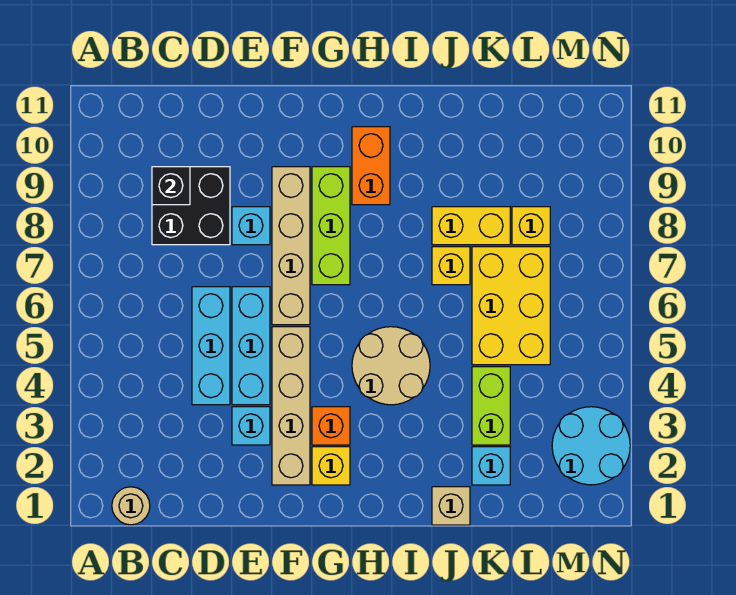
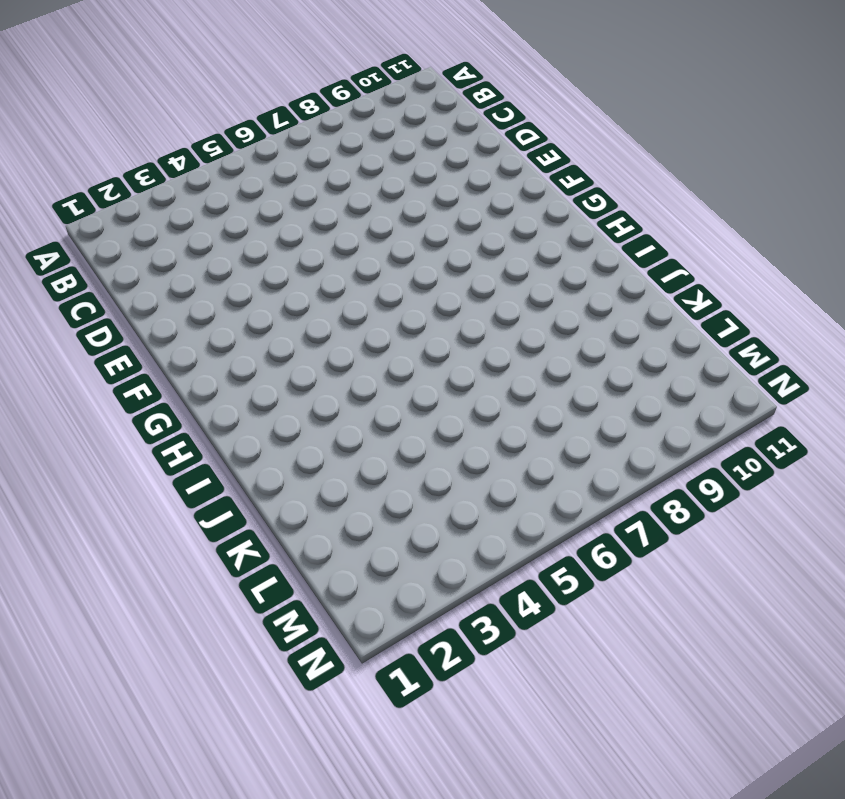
none -> tan round brick B1 level 1
none -> black brick C8:D9 level 1
none -> cyan brick D4:D6 level 1

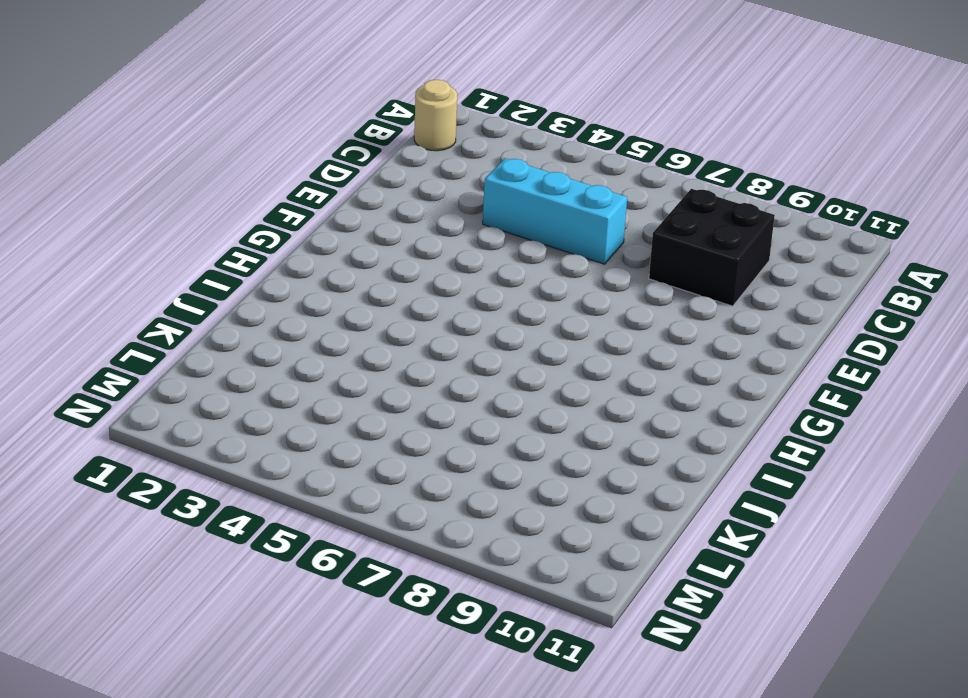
none -> cyan brick E3 level 1
none -> cyan brick E4:E6 level 1
none -> cyan brick E8 level 1

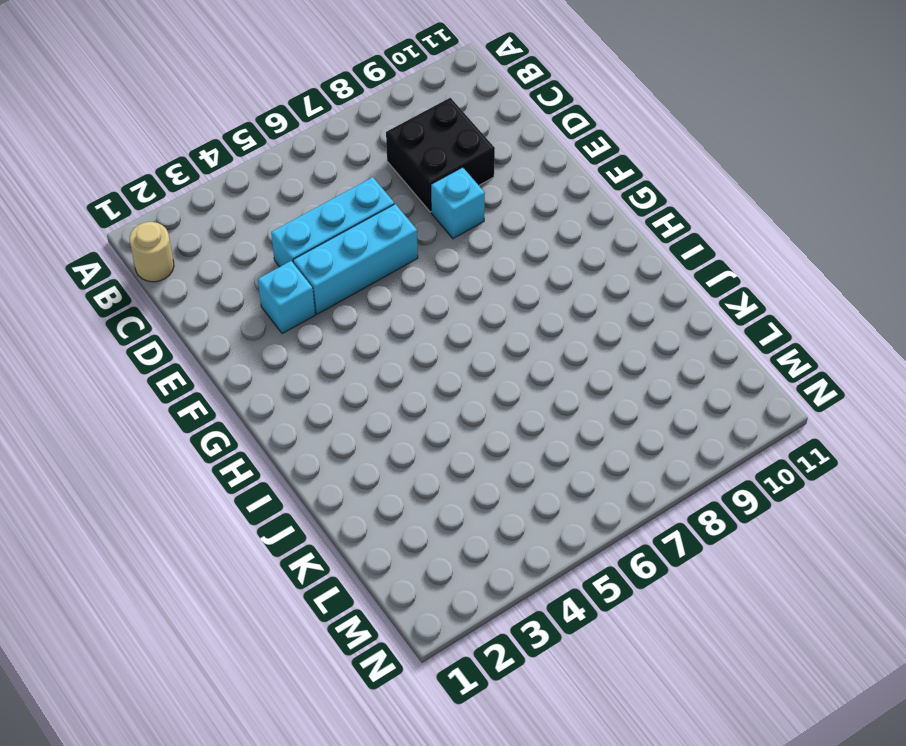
none -> tan brick F2:F5 level 1
none -> tan brick F6:F9 level 1
none -> yellow brick G2 level 1

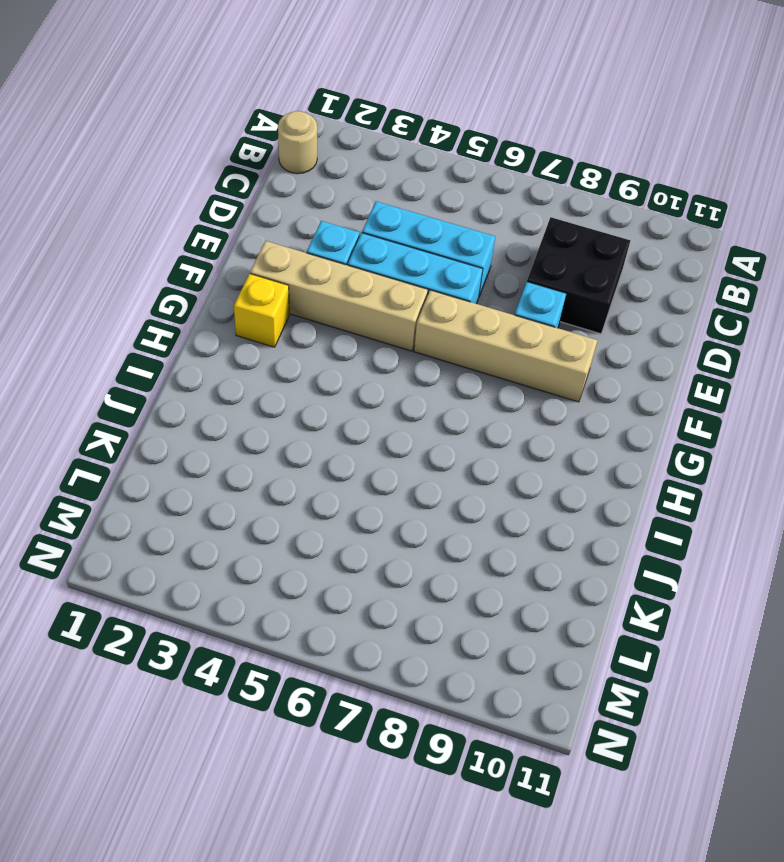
none -> orange brick G3 level 1
none -> lime brick G7:G9 level 1
none -> tan round brick H4:I5 level 1

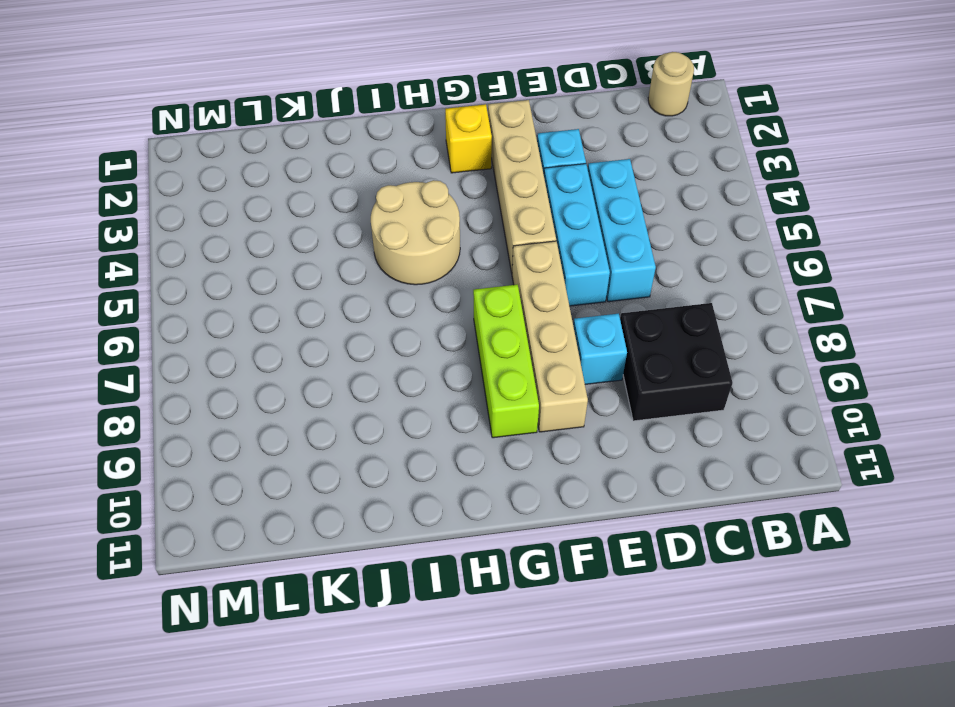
none -> orange brick G3 level 1
none -> orange brick H9:H10 level 1
none -> tan brick J1 level 1

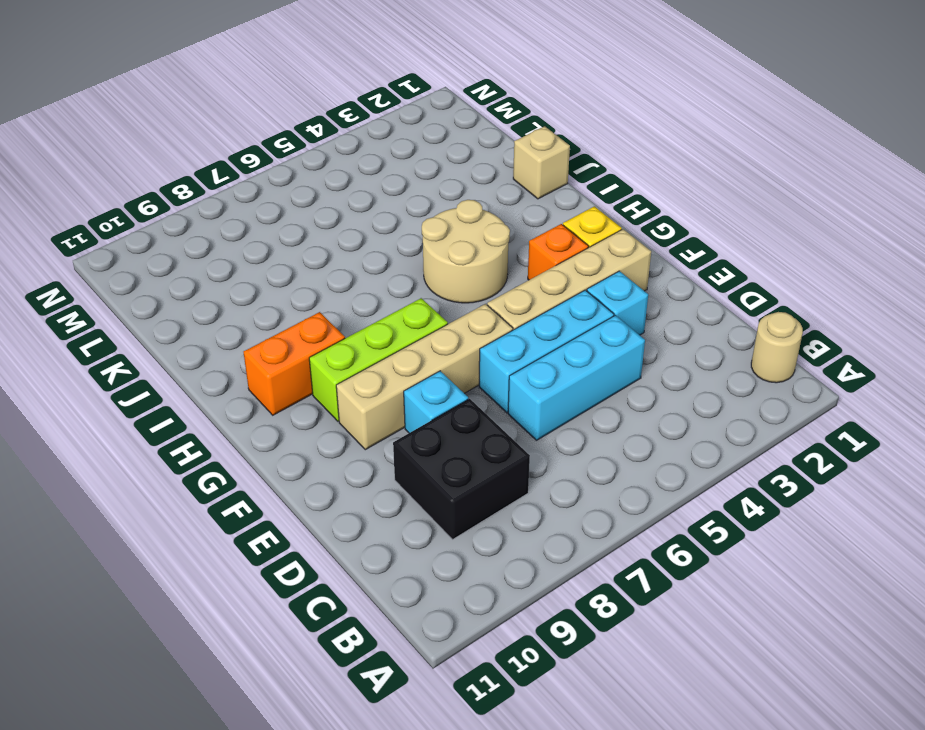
none -> yellow brick J7 level 1
none -> yellow brick J8:K8 level 1
none -> cyan brick K2 level 1

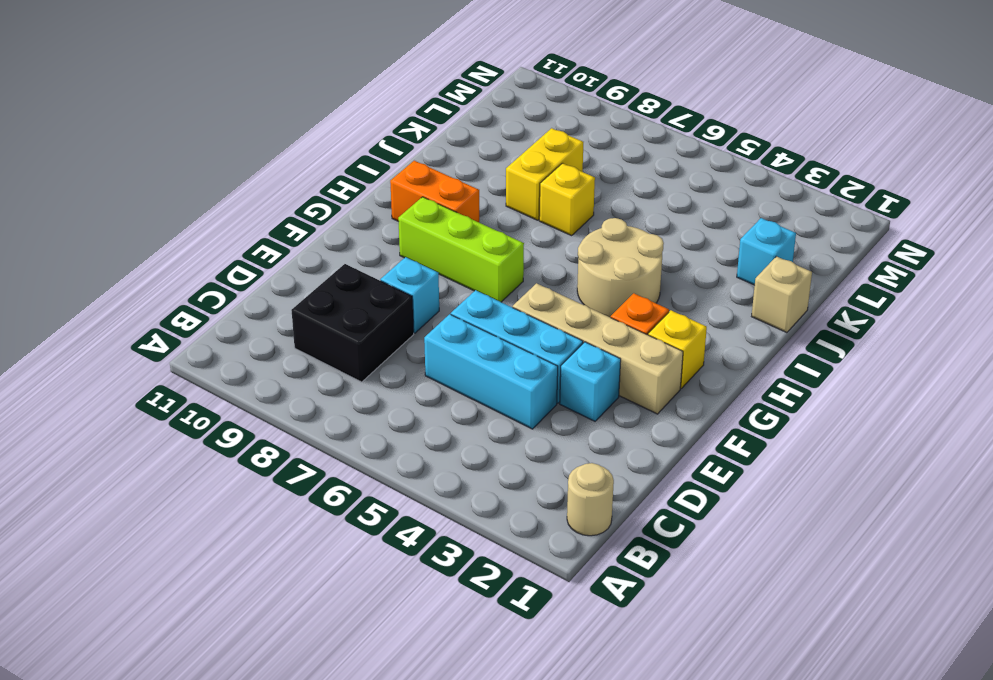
none -> tan brick F6:F9 level 1
none -> lime brick K3:K4 level 1
none -> yellow brick K5:L7 level 1

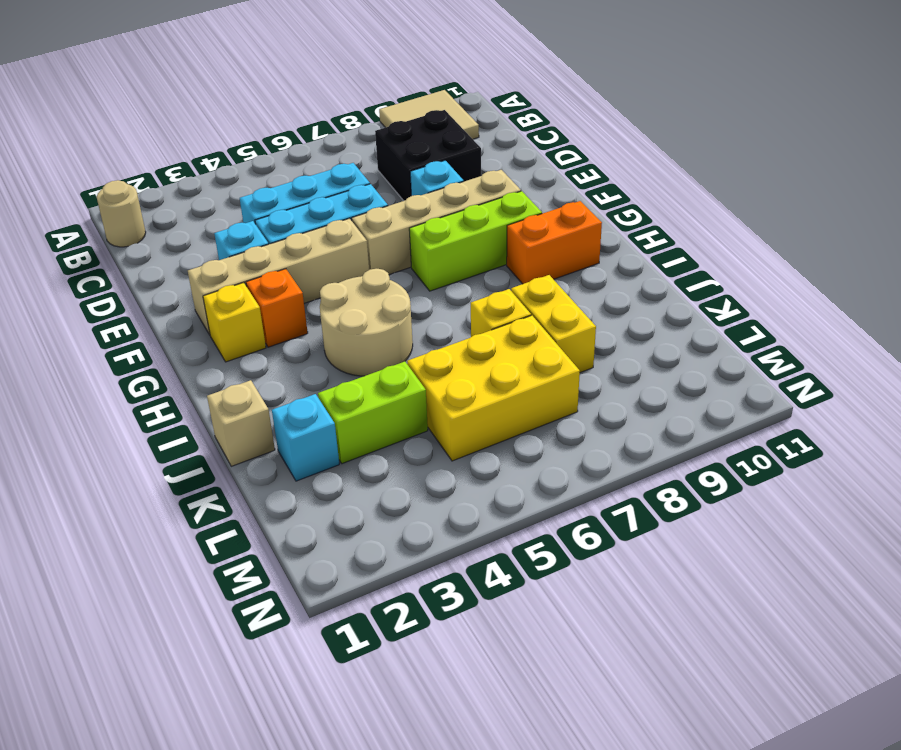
tan tile A9:B10 level 1 -> none
none -> yellow brick L8 level 1
none -> cyan round brick M2:N3 level 1
none -> black brick C9 level 2

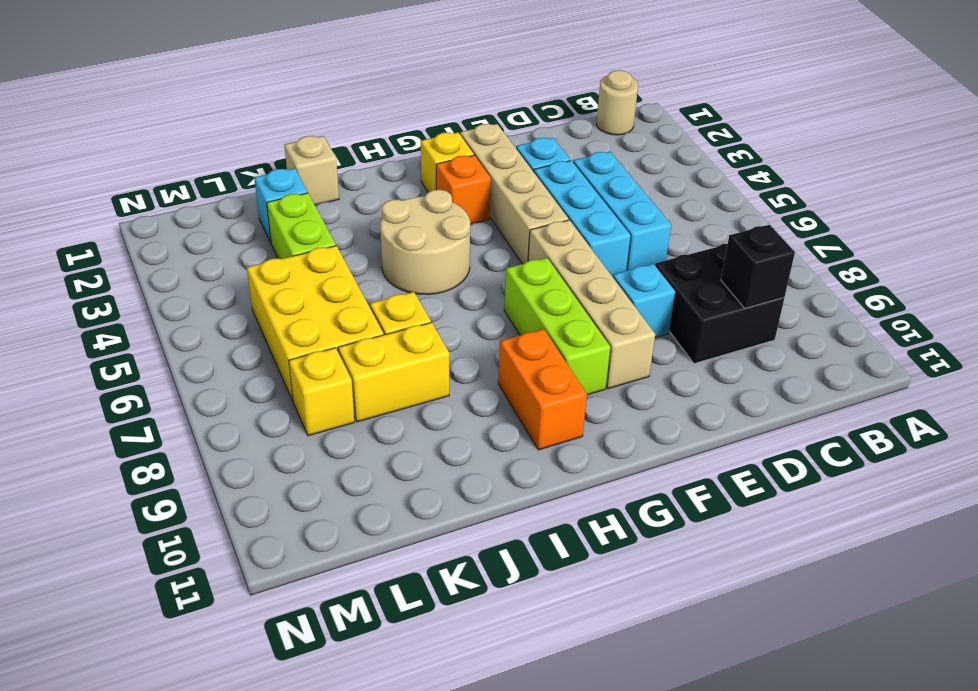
none -> cyan round brick M2:N3 level 1

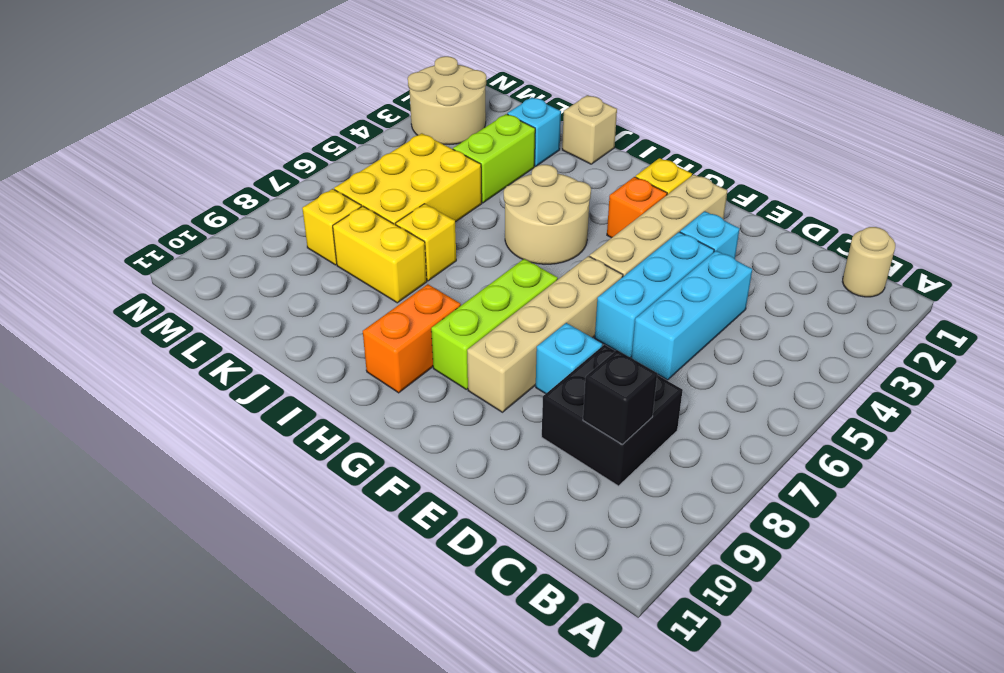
tan round brick M2:N3 level 1 -> cyan round brick M2:N3 level 1

